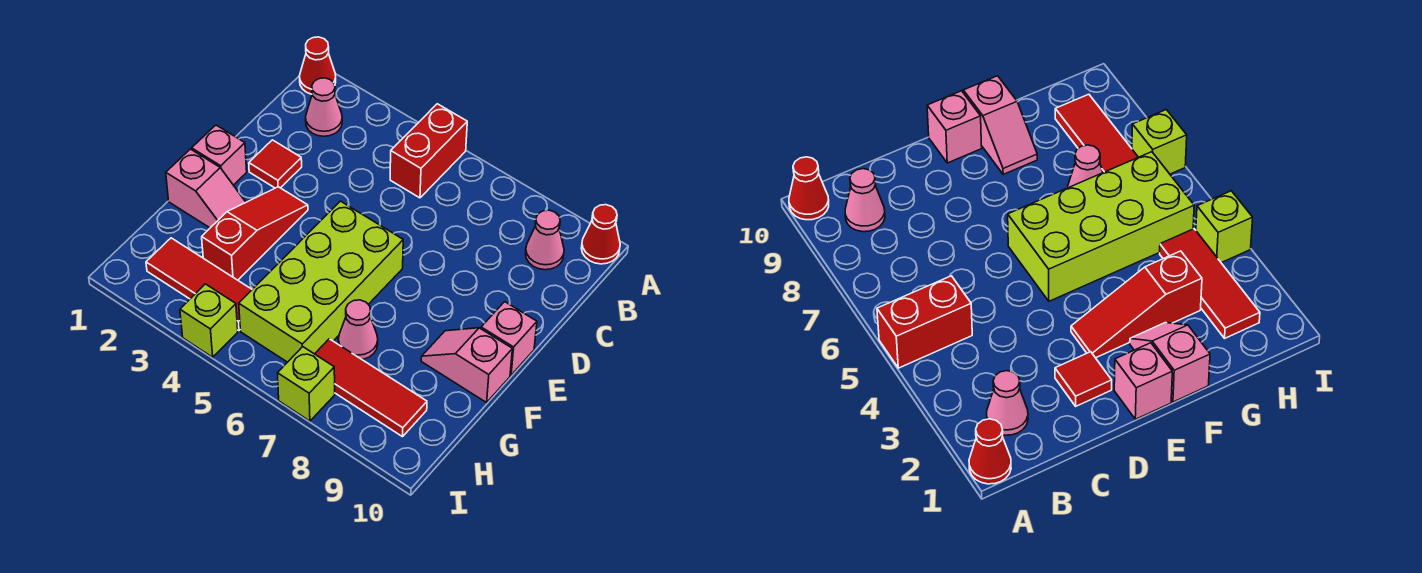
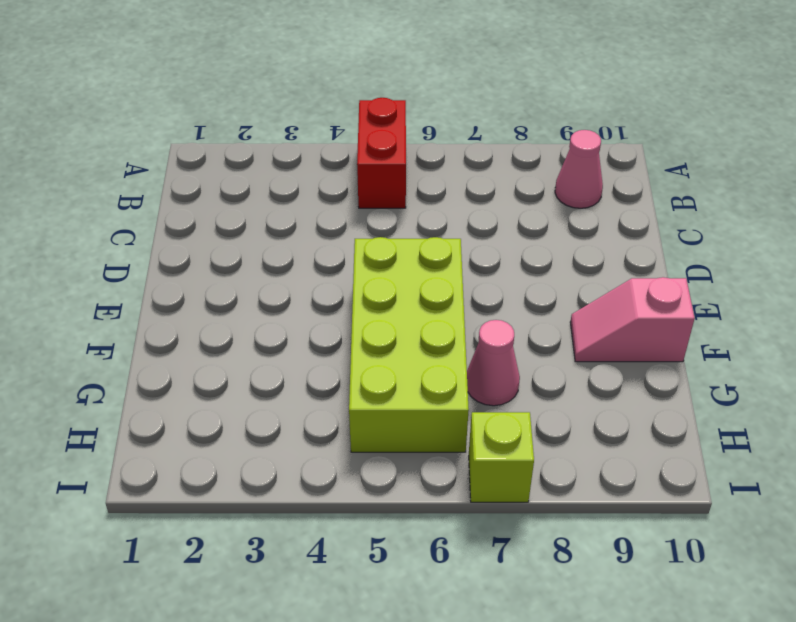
none -> red cone A1 level 1
none -> red cone A10 level 1
none -> pink cone B2 level 1

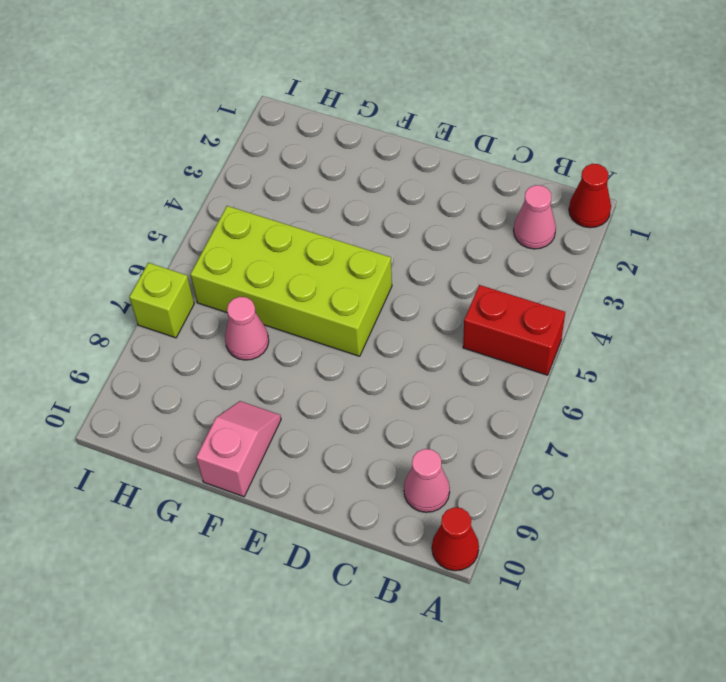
none -> red tile D2 level 1
none -> pink brick E1 level 1
none -> red slope E3:G3 level 1 top G

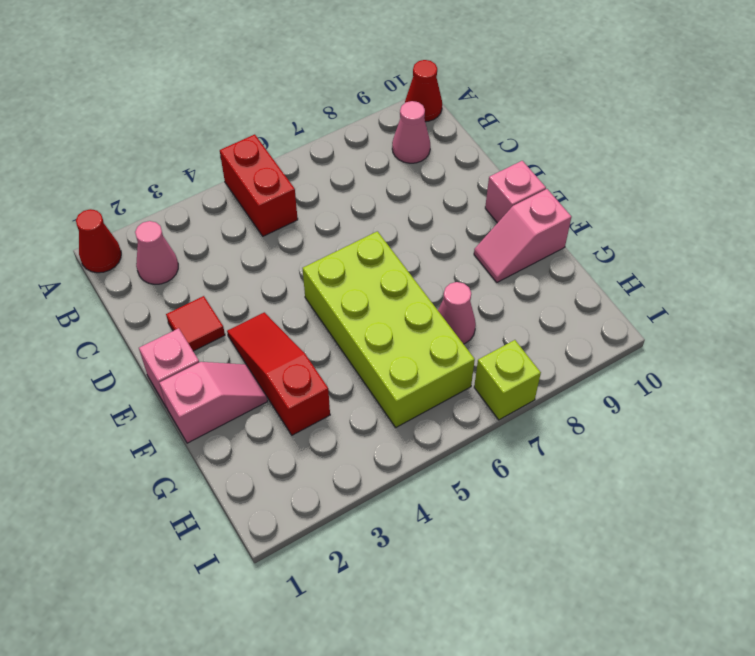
none -> red tile H2:H4 level 1
none -> red tile H7:H9 level 1
none -> lime brick I4 level 1

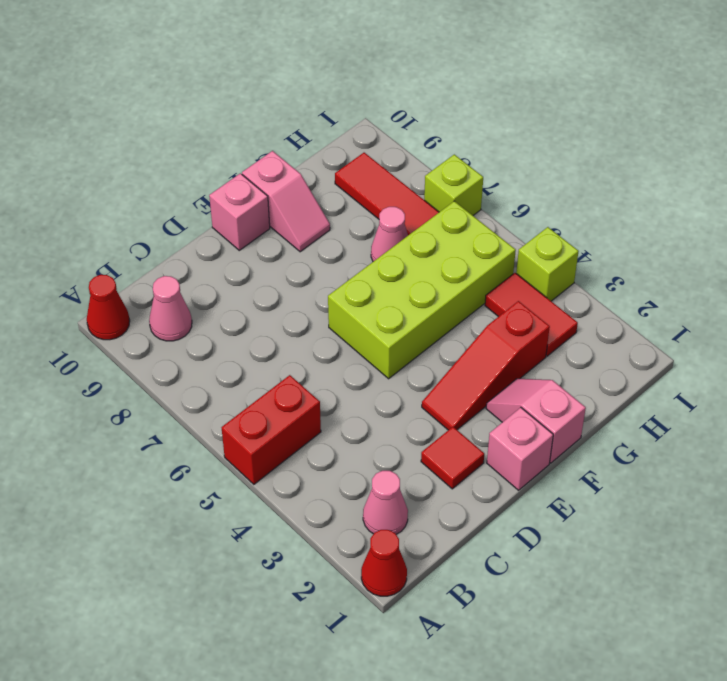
red tile H3:H4 level 1 -> red tile H2:H4 level 1

